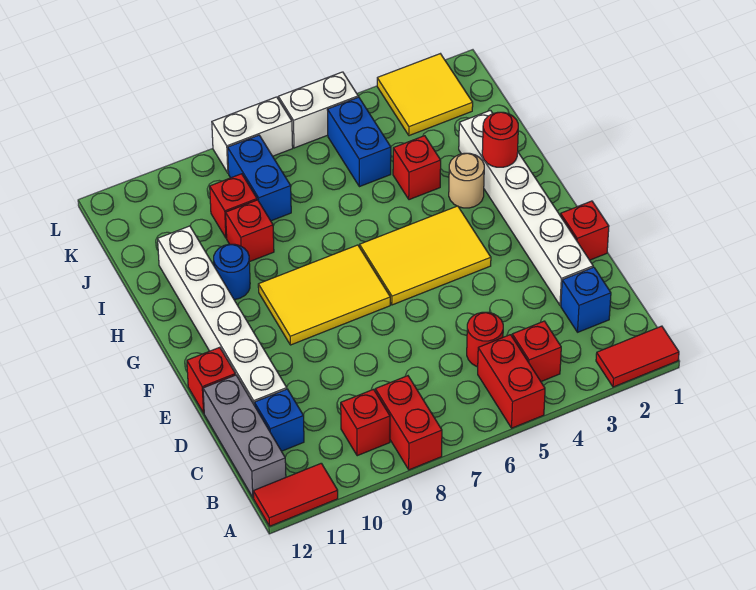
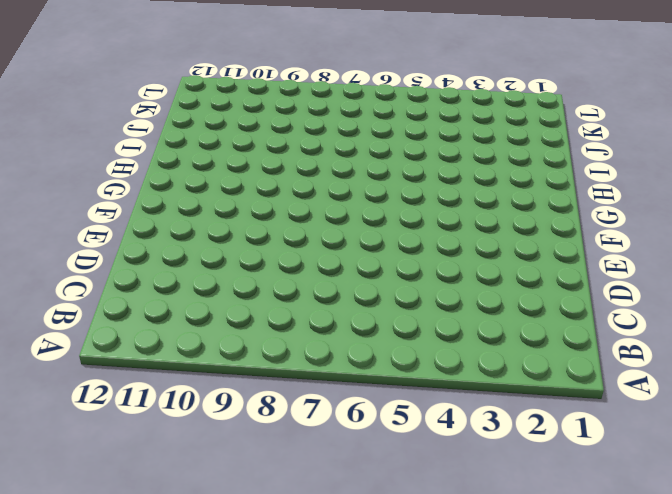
none -> red tile A1:A2 level 1
none -> red brick A5:B5 level 1
none -> red brick A8:B8 level 1

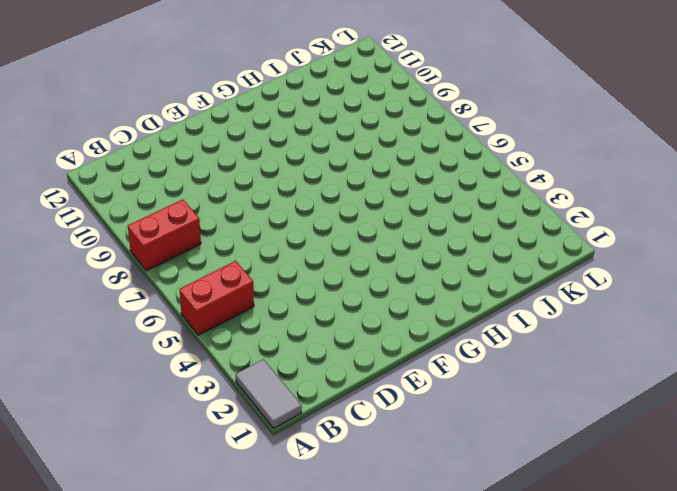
grey tile A1:A2 level 1 -> red tile A1:A2 level 1
none -> red tile A11:A12 level 1
none -> red brick B4 level 1
none -> red brick B9 level 1

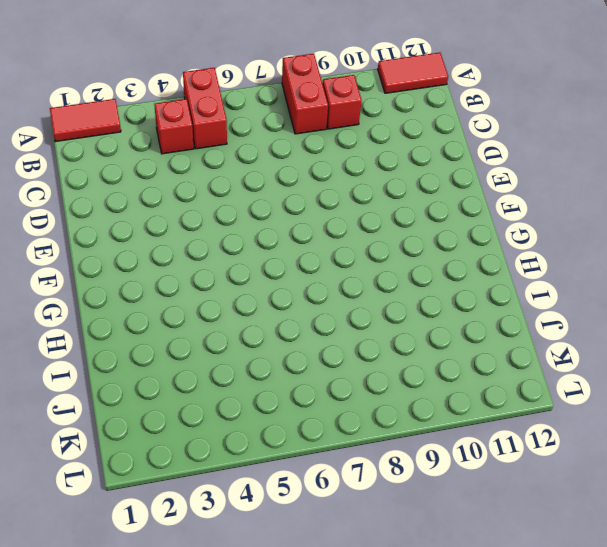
none -> grey brick B12:D12 level 1
none -> blue brick C2 level 1
none -> red round brick C5 level 1

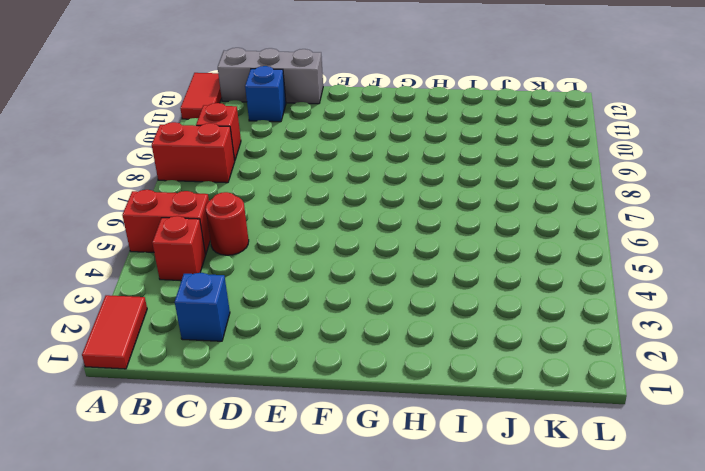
none -> white brick D2:I2 level 1
none -> white brick D11:I11 level 1
none -> red brick E1 level 1

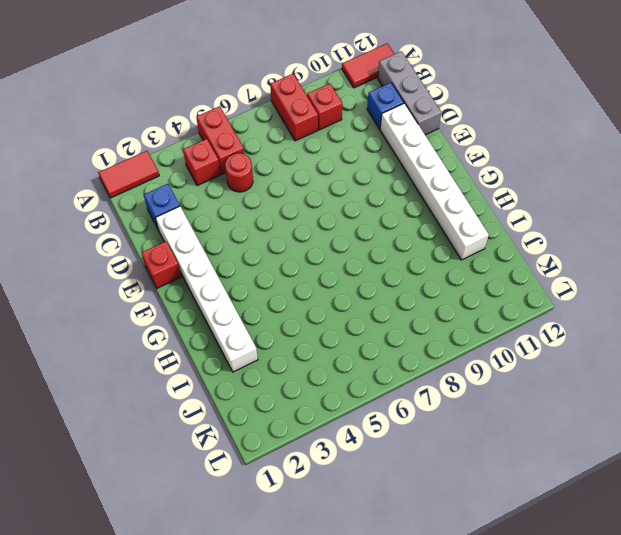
none -> red brick E12 level 1
none -> yellow tile F4:G6 level 1
none -> yellow tile F7:G9 level 1

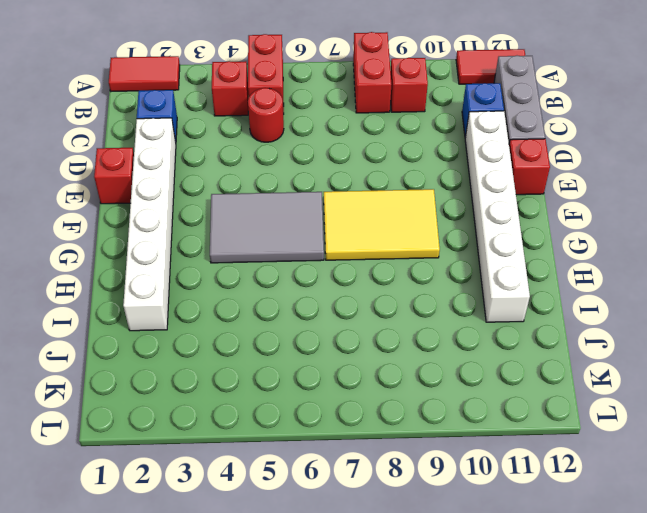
grey tile F4:G6 level 1 -> yellow tile F4:G6 level 1
none -> tan round brick H3 level 1
none -> blue round brick H10 level 1
none -> red brick I4 level 1

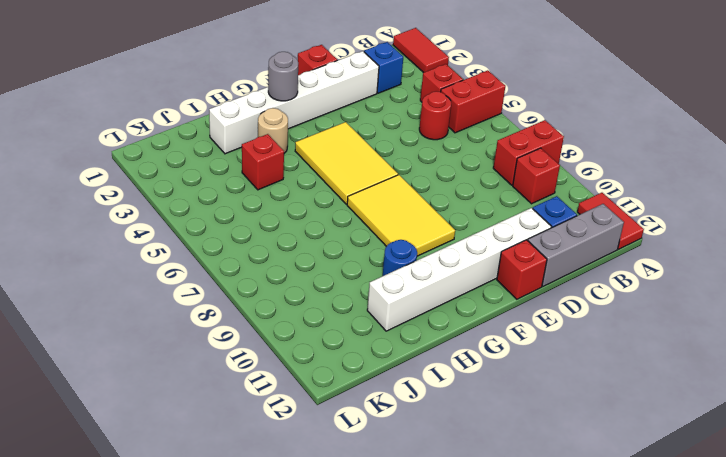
grey round brick G2 level 2 -> none
none -> red brick I9 level 1
none -> blue brick J5:K5 level 1
none -> blue brick J8:K8 level 1

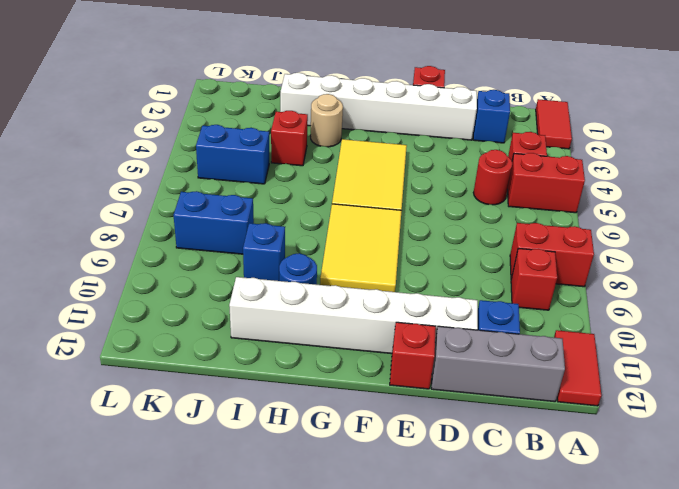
blue brick I9 level 1 -> red brick I9 level 1
none -> red brick J9 level 1
none -> yellow tile K2:L3 level 1
none -> white brick L5:L6 level 1

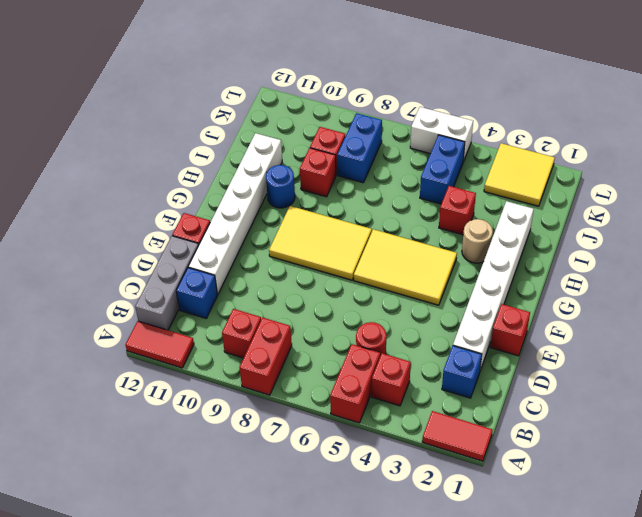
none -> white brick L7:L8 level 1
none -> red round brick H2 level 2

